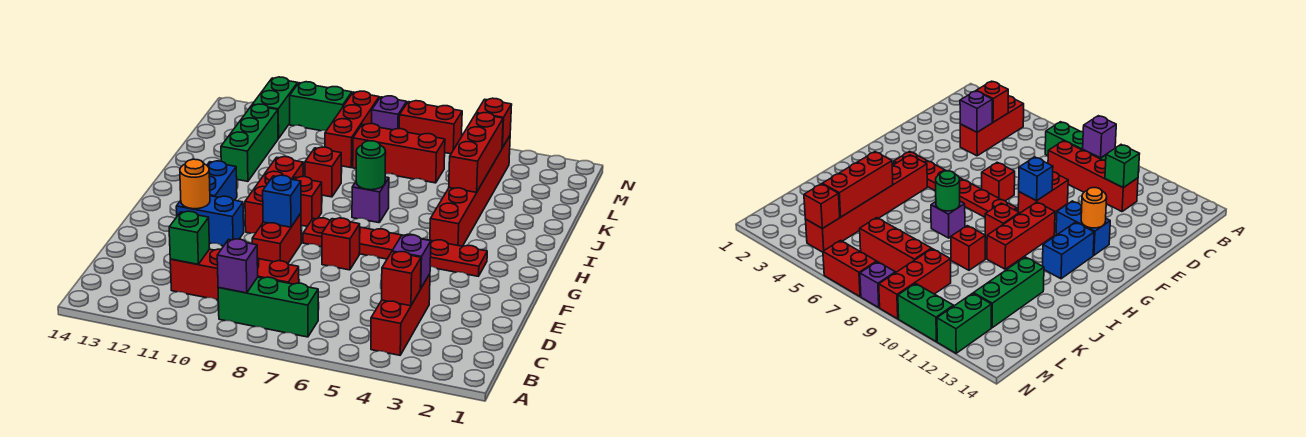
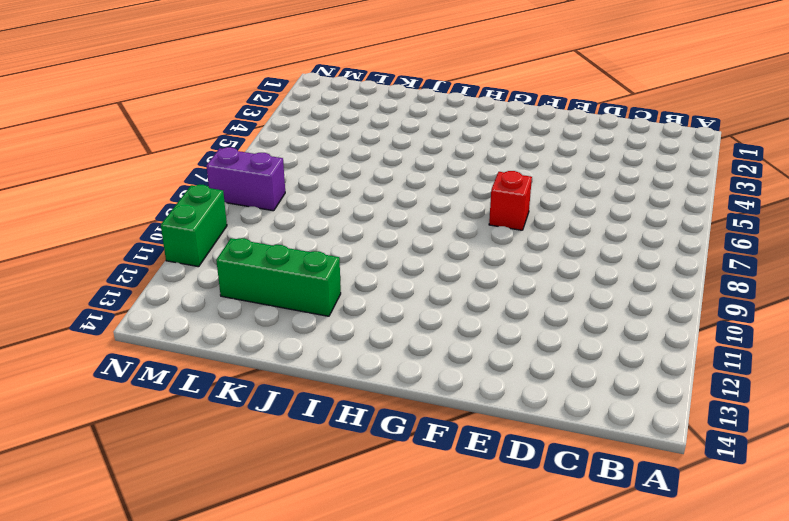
purple brick M8:N8 level 1 -> purple brick N8 level 1
none -> red brick B4:D4 level 1
none -> green brick B7:B9 level 1
none -> red brick C8:C11 level 1

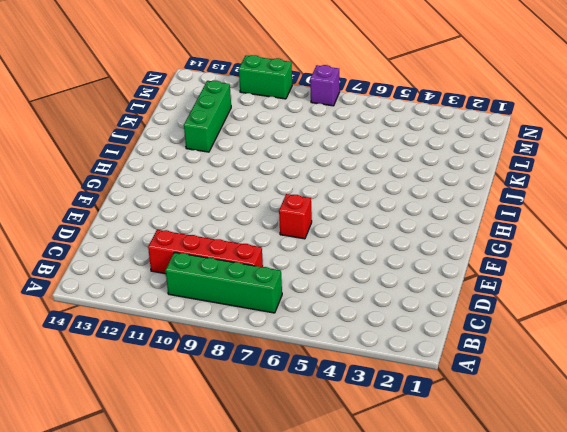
green brick B7:B10 level 1 -> green brick B7:B9 level 1
none -> red brick B4:D4 level 1
none -> red brick E9:F9 level 1
none -> blue brick F11:F12 level 1

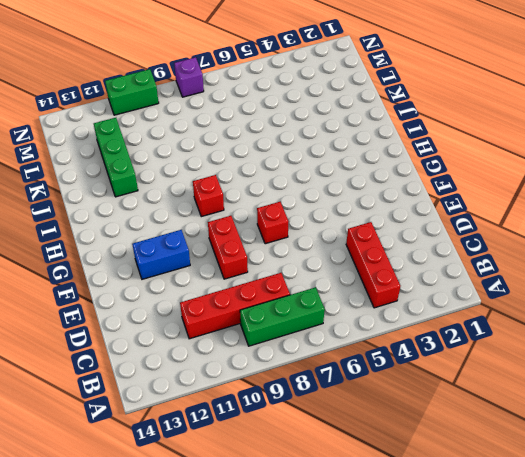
none -> red plate G3:G8 level 1
none -> red brick G10:I10 level 1
none -> blue brick G12:H12 level 1

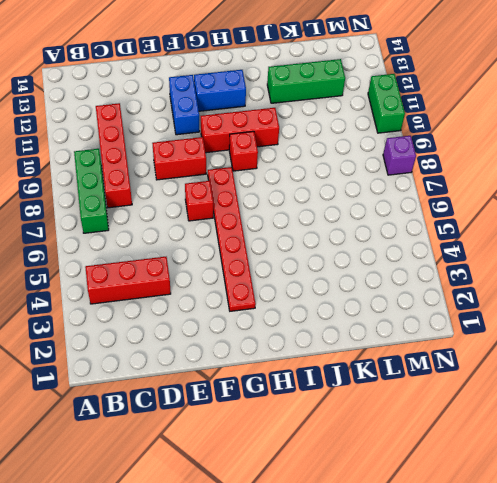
none -> red brick H4:M4 level 1
none -> purple brick I7 level 1
none -> red brick J9 level 1

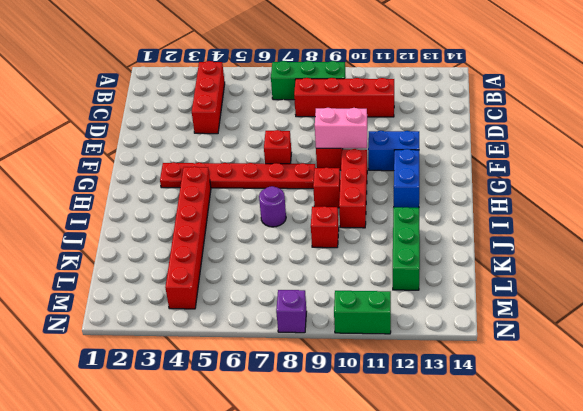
pink brick F9:F10 level 2 -> blue brick F9 level 2
purple round brick I7 level 1 -> purple brick I7 level 1
none -> red brick L6:L8 level 1
none -> red brick L9:N9 level 1
none -> green brick M12:N12 level 1

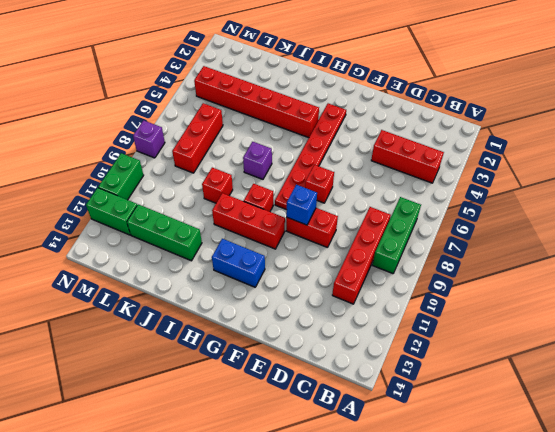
none -> blue brick F11:F12 level 1
none -> red brick L9:N9 level 1
none -> red brick N6:N7 level 1

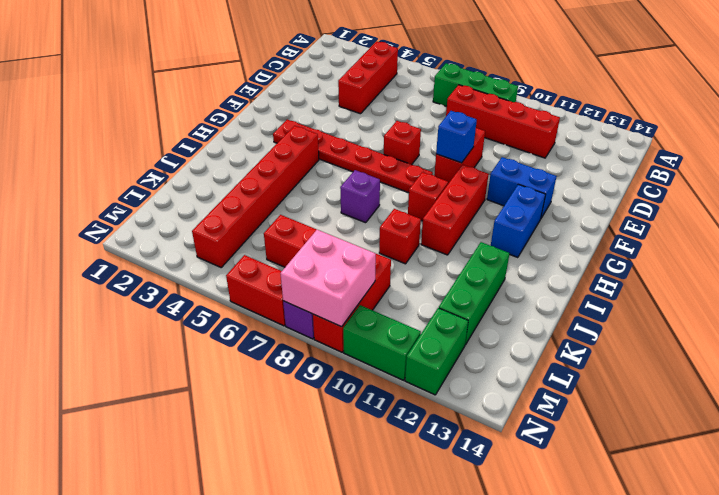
pink brick M8:N9 level 2 -> none
none -> purple brick B9 level 2
none -> red brick C4 level 2
none -> green brick C11 level 2

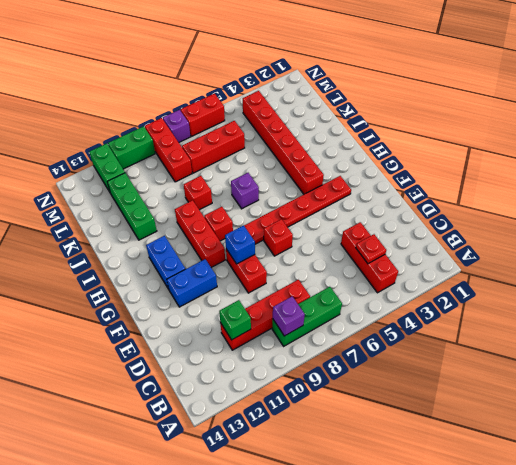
red plate C4 level 2 -> red brick C4 level 2
none -> purple brick D4 level 2
none -> orange round brick F12 level 2
none -> green round brick I7 level 2

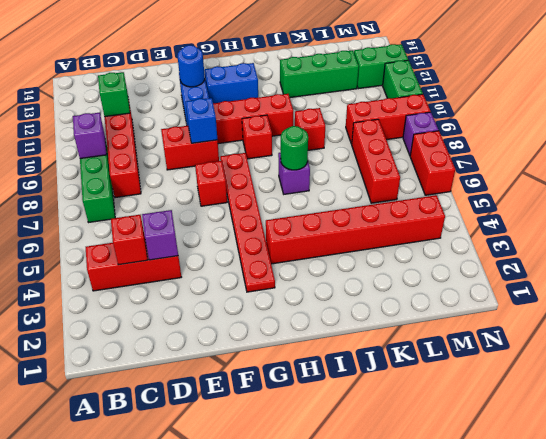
blue round brick F12 level 2 -> orange round brick F12 level 2
none -> red brick J4:L4 level 2
none -> red brick M4 level 2

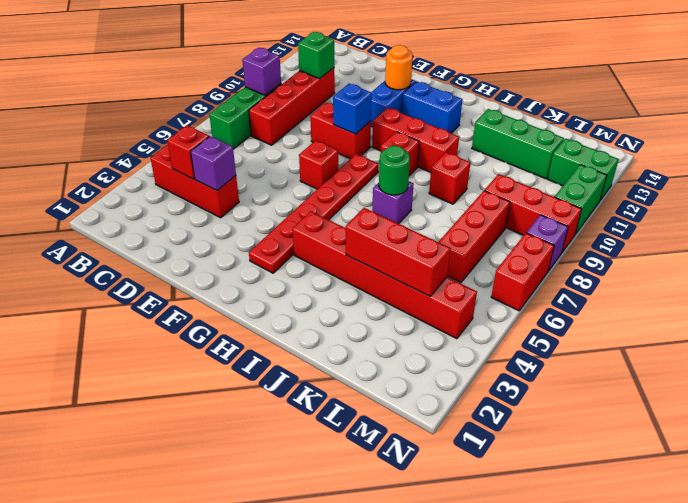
none -> red brick M4 level 2

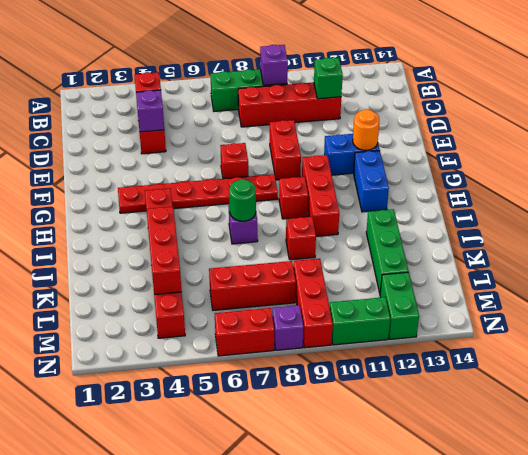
none -> blue brick F9 level 2
none -> red brick M4 level 2

